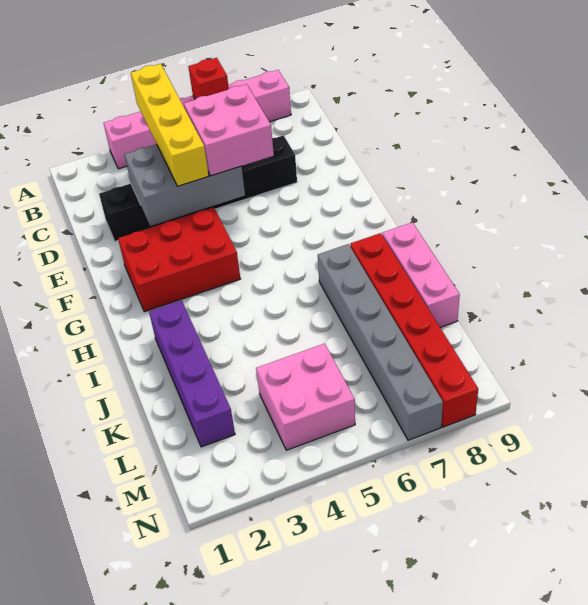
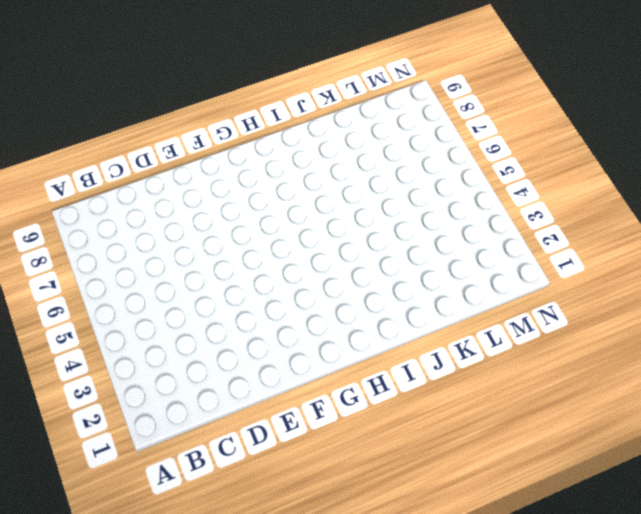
none -> pink brick A3:A8 level 1
none -> black brick D2:D7 level 1
none -> red brick F2:G4 level 1

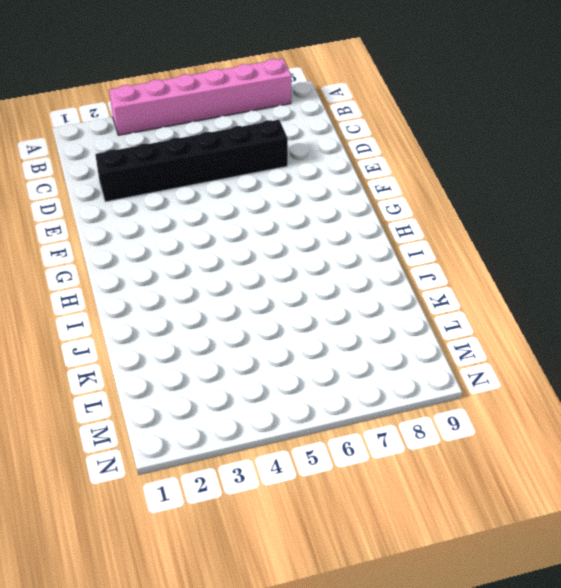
none -> red brick F2:G4 level 1
none -> purple brick I2:L2 level 1
none -> grey brick I7:N7 level 1

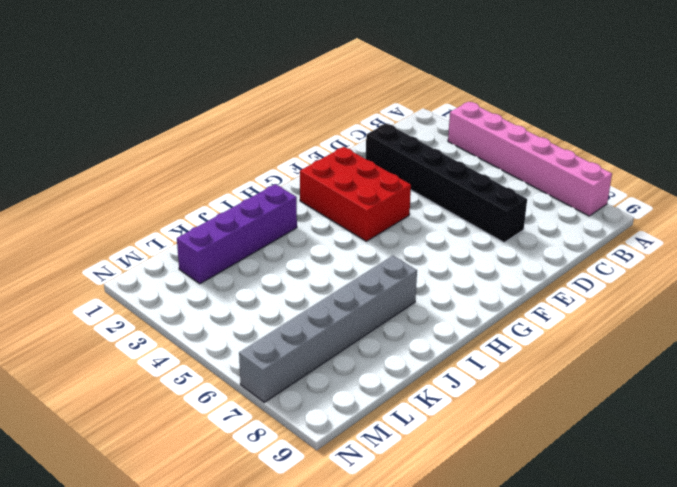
none -> red brick I8:N8 level 1
none -> pink brick I9:K9 level 1
none -> pink brick L4:M5 level 1

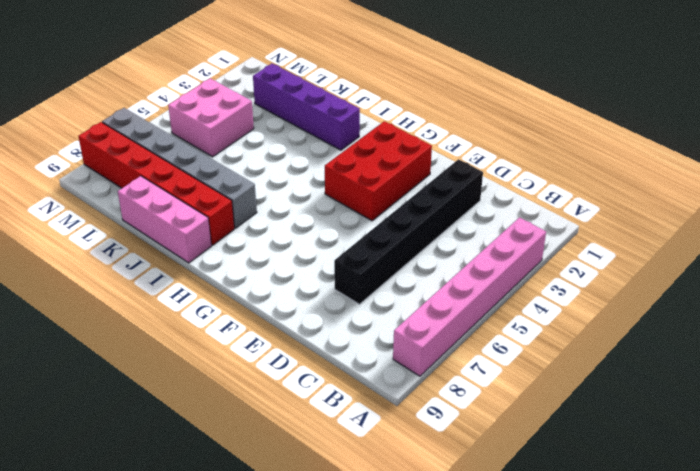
none -> red brick A6 level 2
none -> grey brick D3:E5 level 2
none -> yellow brick B4:E4 level 3

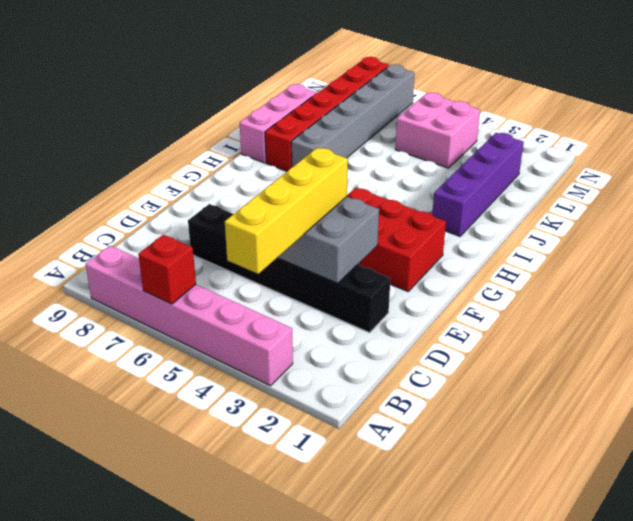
none -> pink brick D5:E6 level 3

